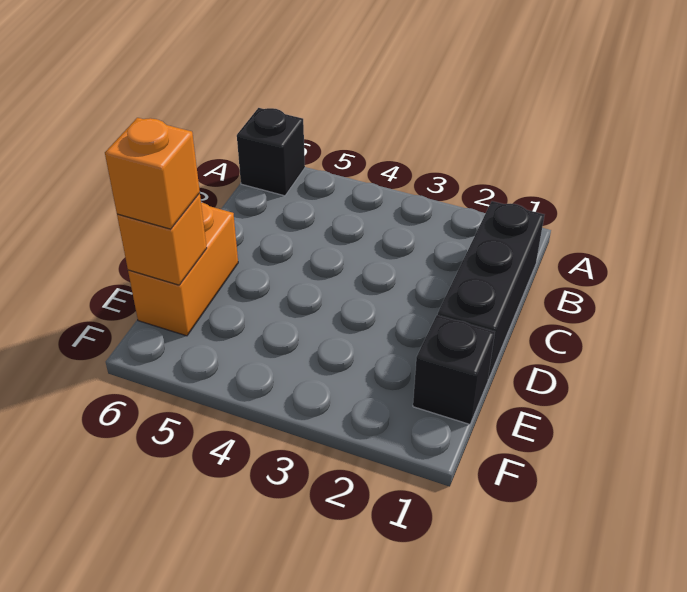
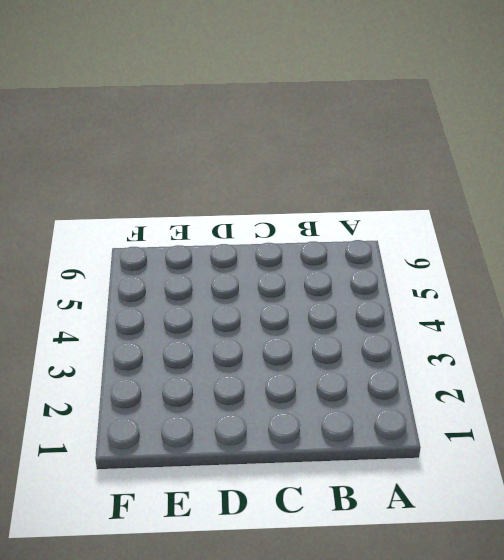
none -> black brick A6 level 1
none -> black brick B1:D1 level 1

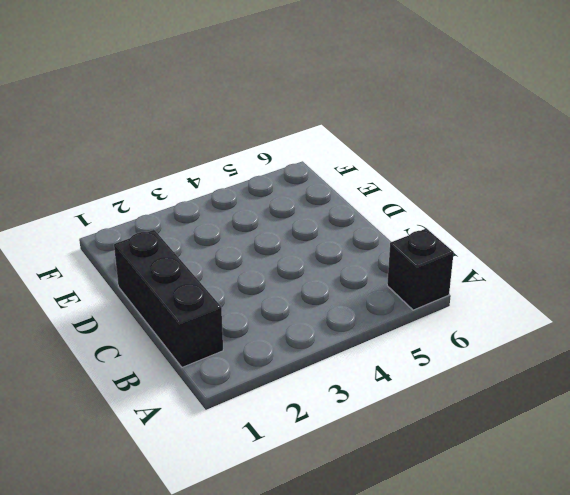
none -> orange brick D6:E6 level 1
none -> black brick E1 level 1

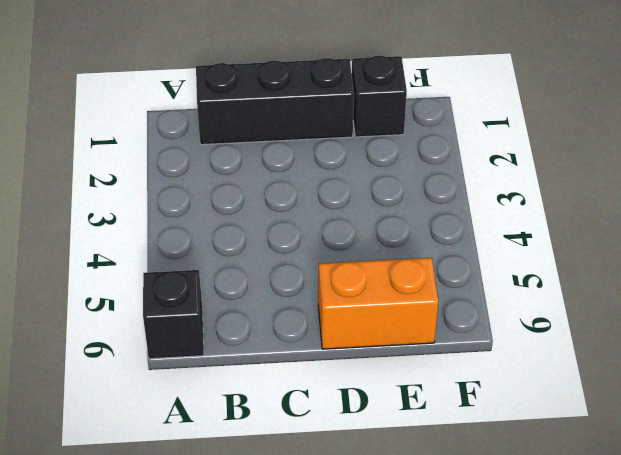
none -> orange brick E6 level 2
none -> orange brick E6 level 3

